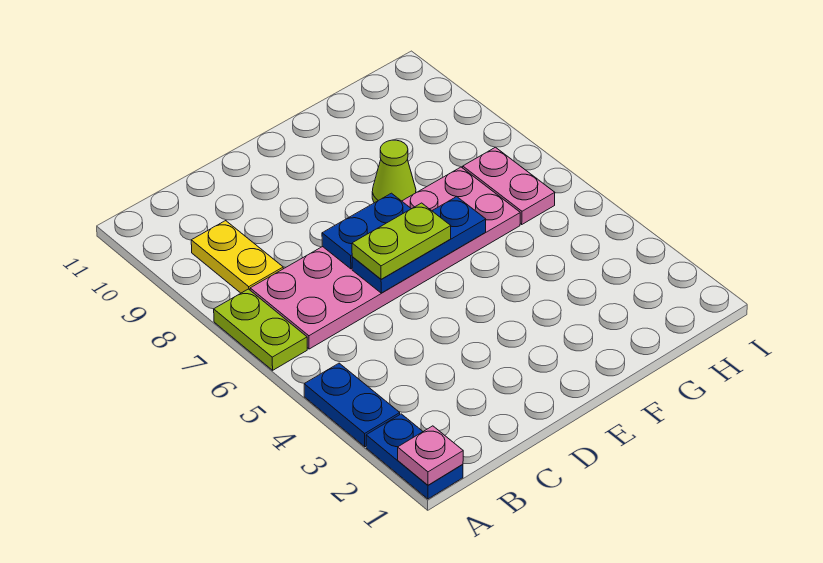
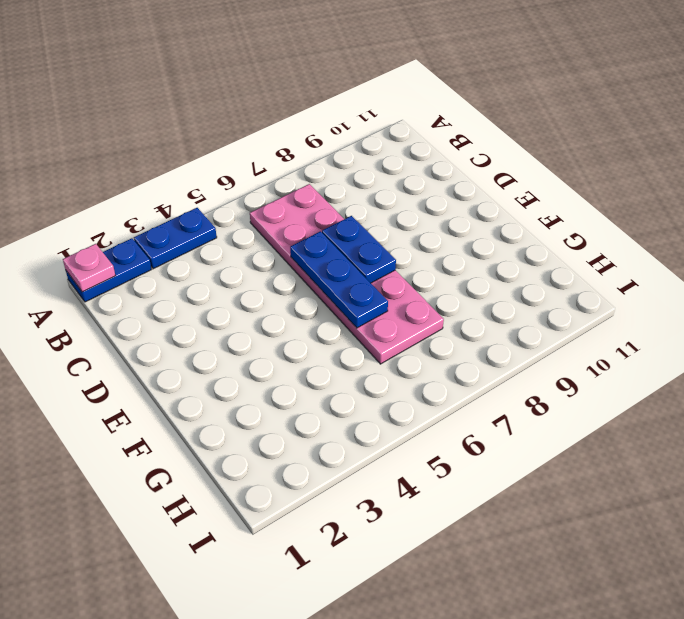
none -> lime plate A6:A7 level 1
none -> yellow plate B8:B9 level 1

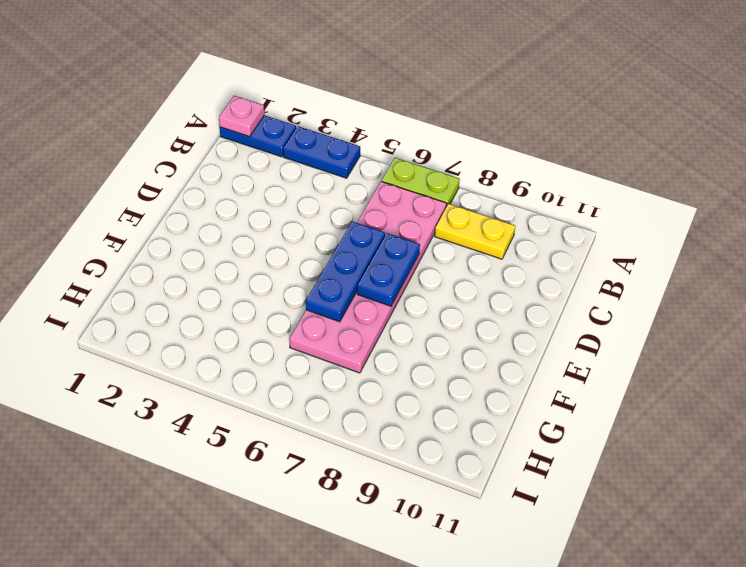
none -> lime cone F8 level 1
none -> pink plate H6:H7 level 1

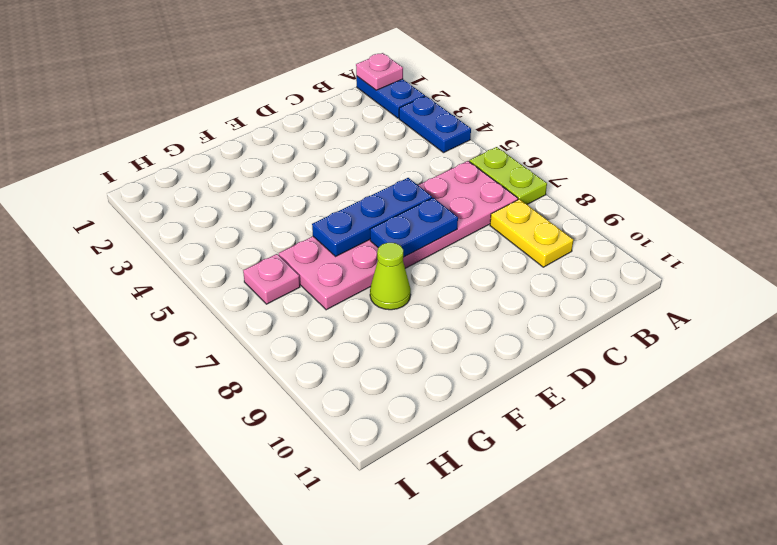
pink plate H6 level 1 -> pink plate H6:H7 level 1
none -> lime plate D6:E6 level 3

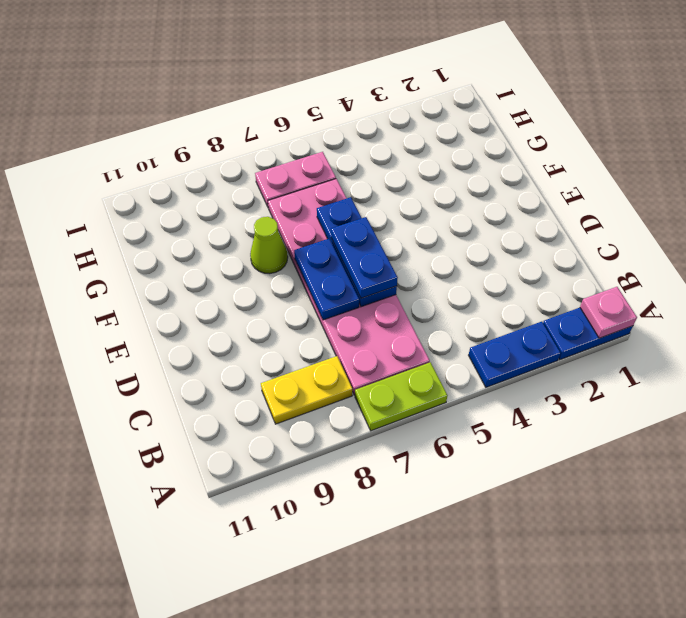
blue plate D6:E6 level 3 -> lime plate D6:E6 level 3

